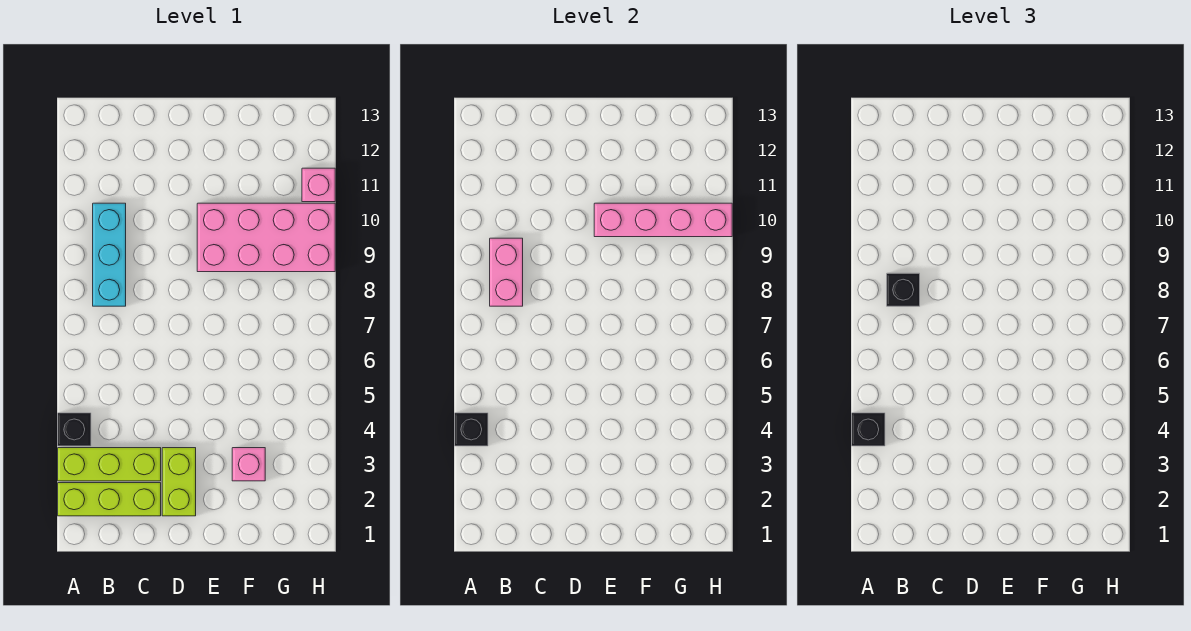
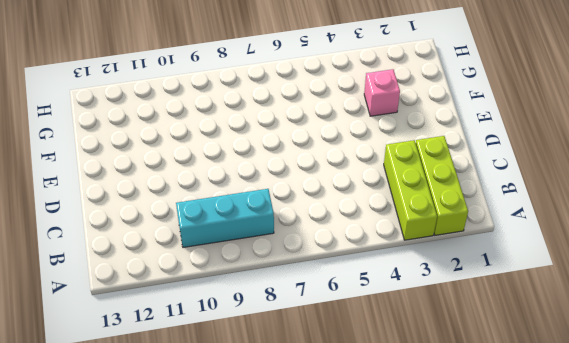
none -> black brick A4 level 1
none -> lime brick D2:D3 level 1
none -> pink brick E9:H10 level 1

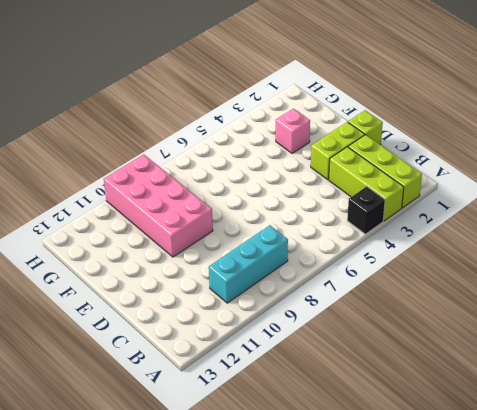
lime brick D1 level 1 -> none
none -> pink brick H11 level 1
none -> black brick A4 level 2
none -> pink brick B8:B9 level 2

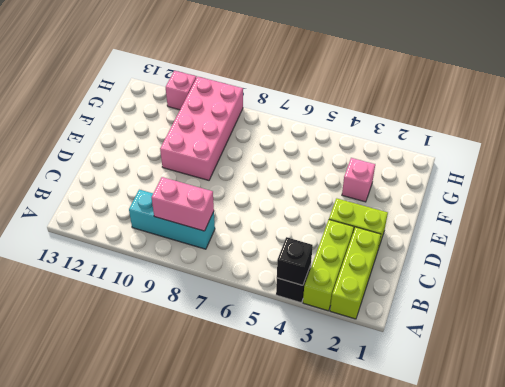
none -> pink brick E10:H10 level 2
none -> black brick A4 level 3
none -> black brick B8 level 3

